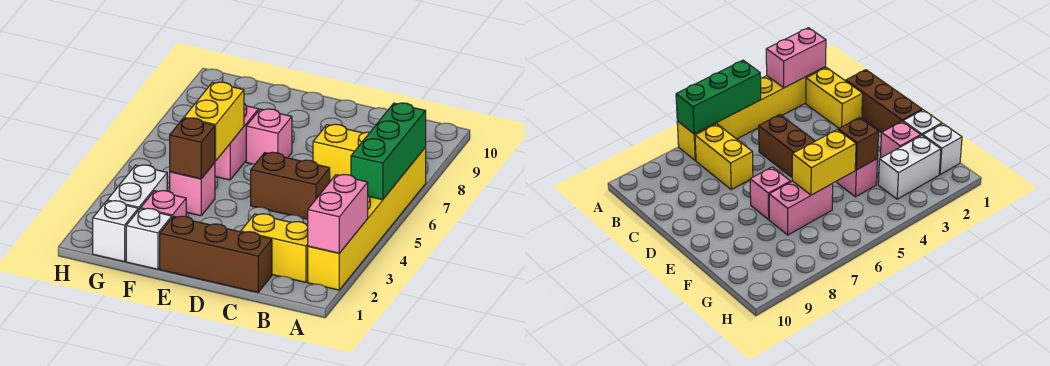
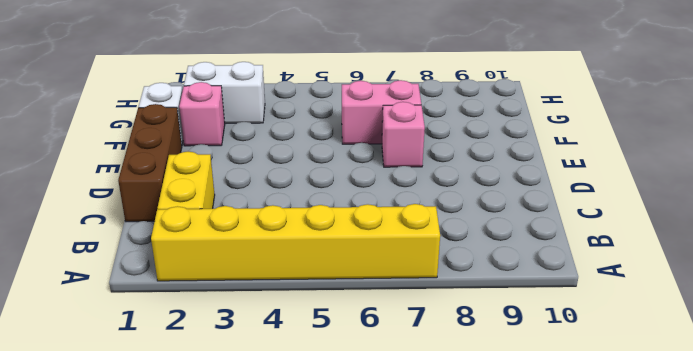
none -> yellow brick B7:C7 level 1
none -> brown brick C5:D5 level 1
none -> pink brick F4 level 1

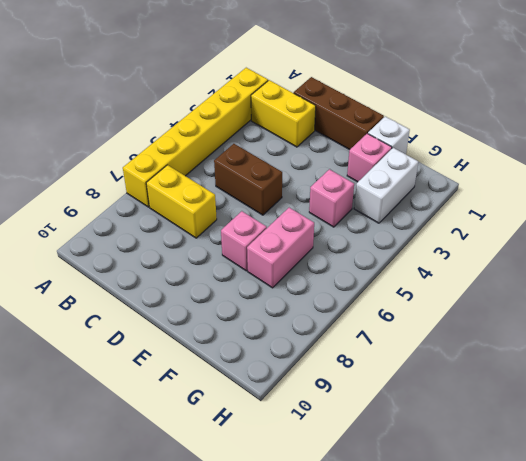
none -> white brick G1 level 1
none -> pink brick A2:A3 level 2
none -> green brick A5:A7 level 2

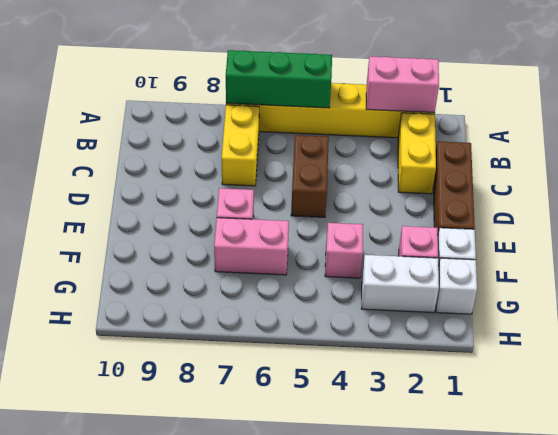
none -> brown brick F4 level 2
none -> yellow brick F5:F6 level 2

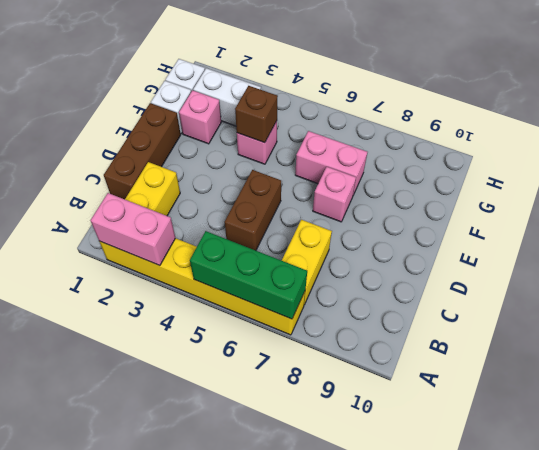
none -> yellow brick F5:F6 level 2

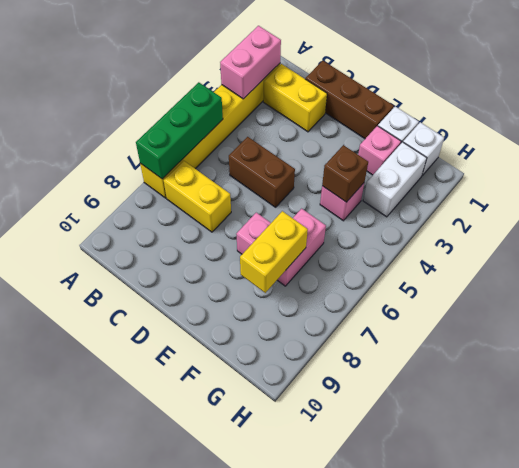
yellow brick F7:F8 level 2 -> yellow brick F5:F6 level 2

